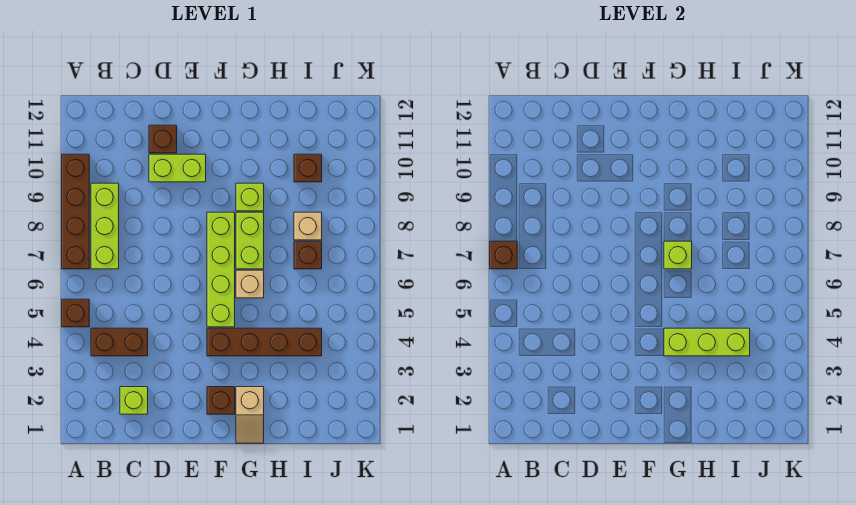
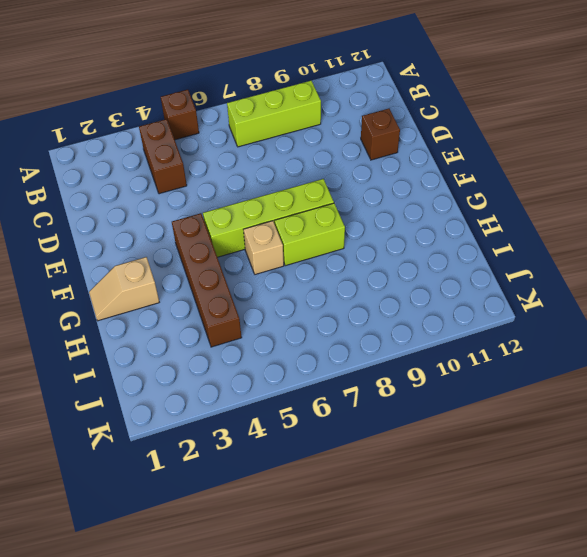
none -> brown brick A7:A10 level 1
none -> lime brick C2 level 1
none -> lime brick D10:E10 level 1

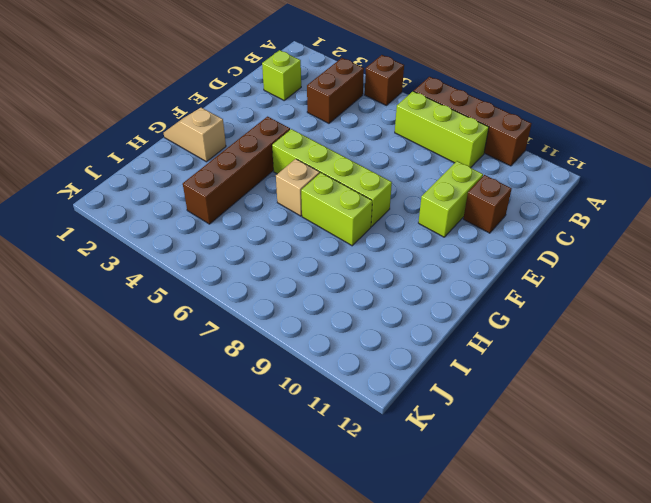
none -> brown brick F2 level 1
none -> lime brick G9 level 1
none -> brown brick I7 level 1

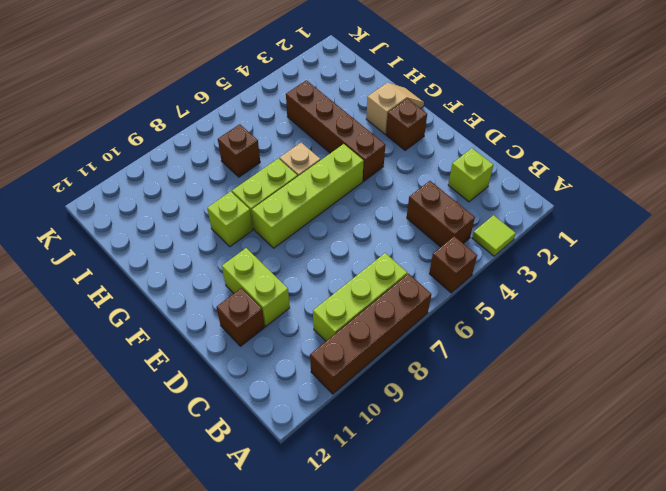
lime tile A3 level 1 -> none
none -> tan brick I8 level 1
none -> brown brick I10 level 1
none -> brown brick A7 level 2

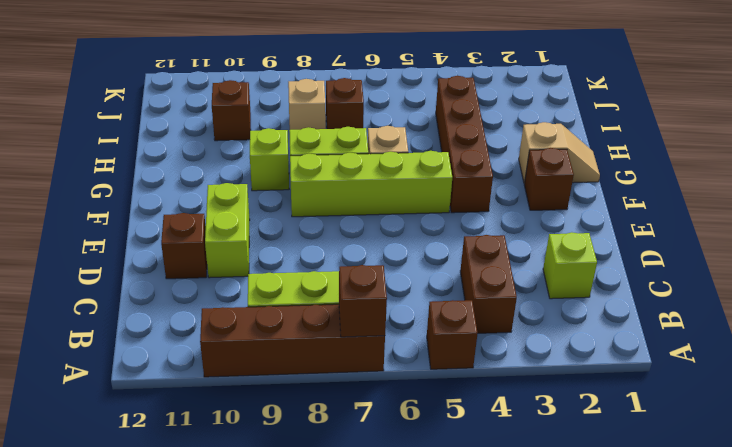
none -> lime brick G4:I4 level 2
none -> lime brick G7 level 2

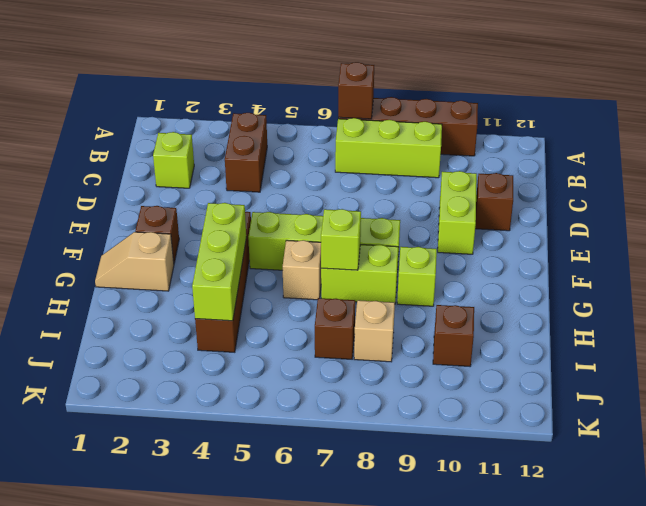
none -> brown brick A5 level 1

